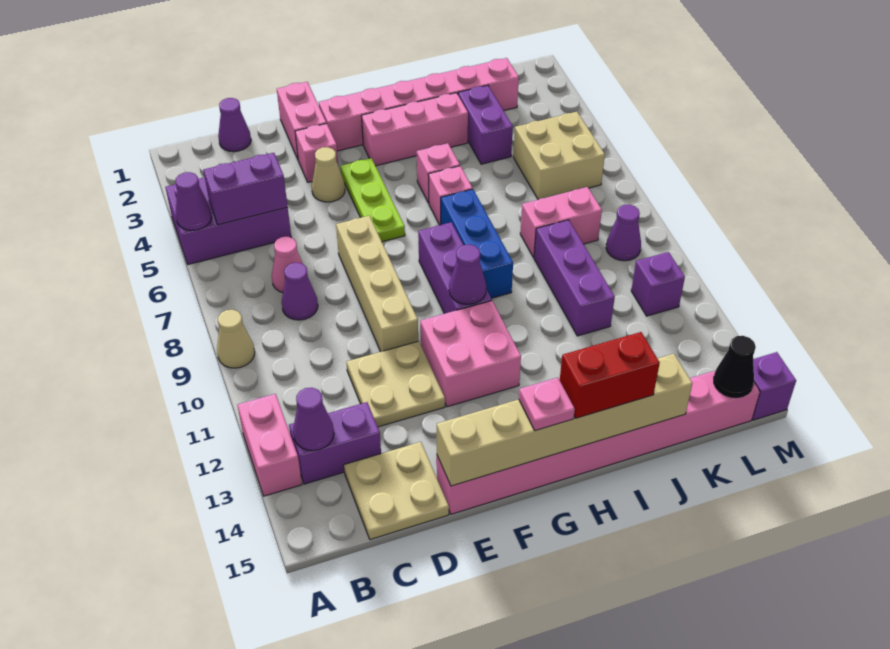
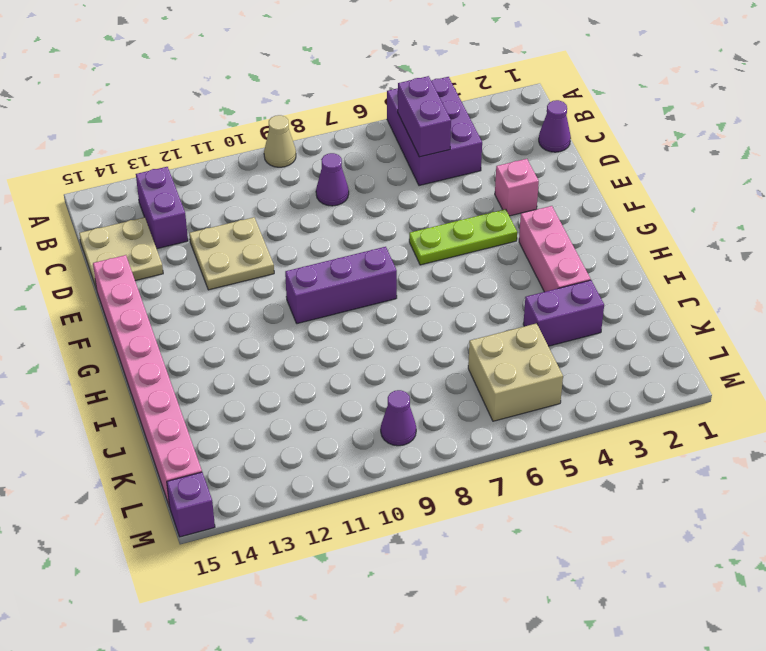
none -> pink brick A12:A13 level 1
none -> pink cone C7 level 1
none -> pink brick E1:E2 level 1
none -> tan cone E4 level 1

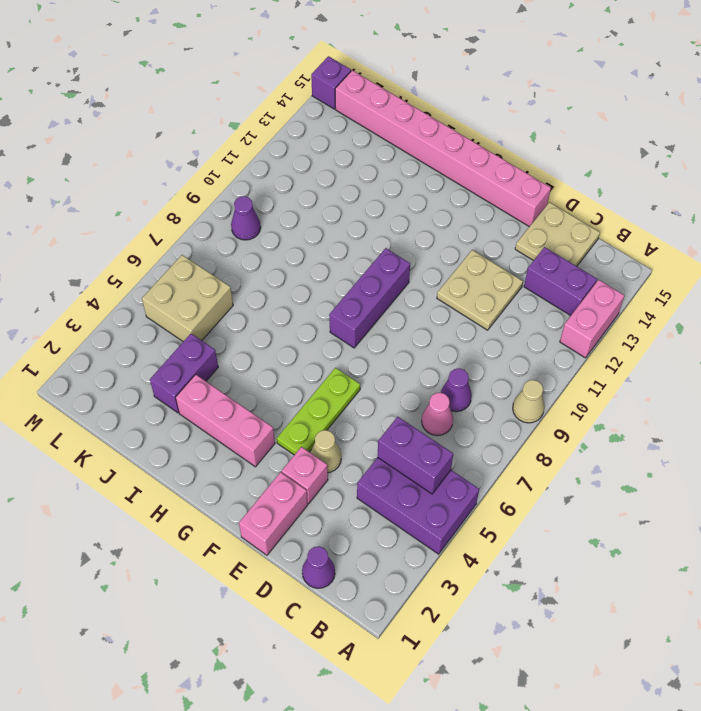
none -> tan brick E7:E10 level 1
none -> pink brick F2:K2 level 1
none -> pink brick F11:G12 level 1
none -> pink brick H5 level 1

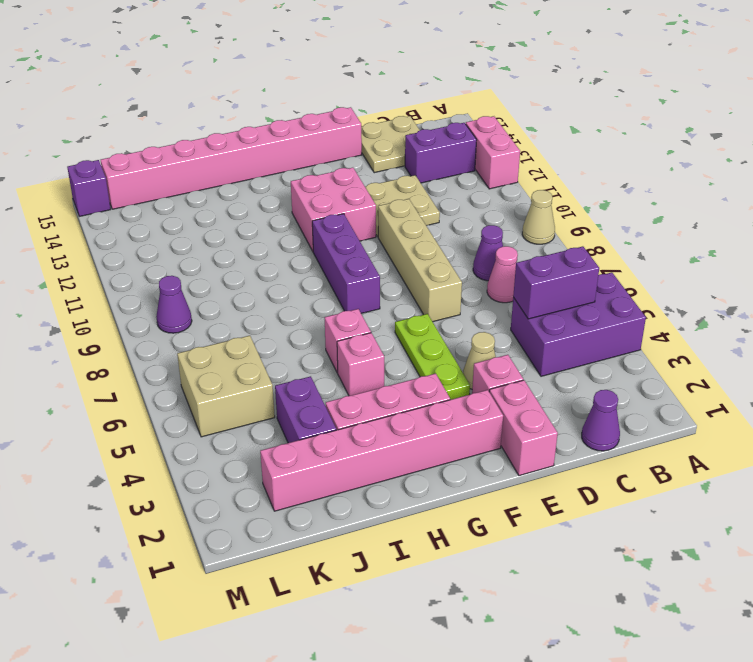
none -> blue brick H7:H9 level 1
none -> pink brick J8:K8 level 1
none -> purple brick J9:J11 level 1
none -> purple brick L11 level 1

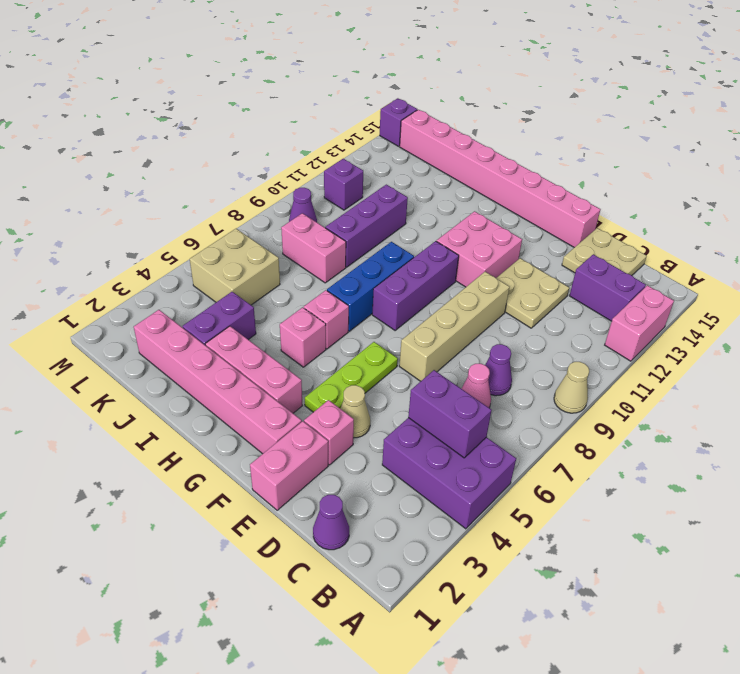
none -> purple cone A5 level 2
none -> purple cone B13 level 2
none -> tan brick E15:J15 level 2
none -> purple cone G10 level 2

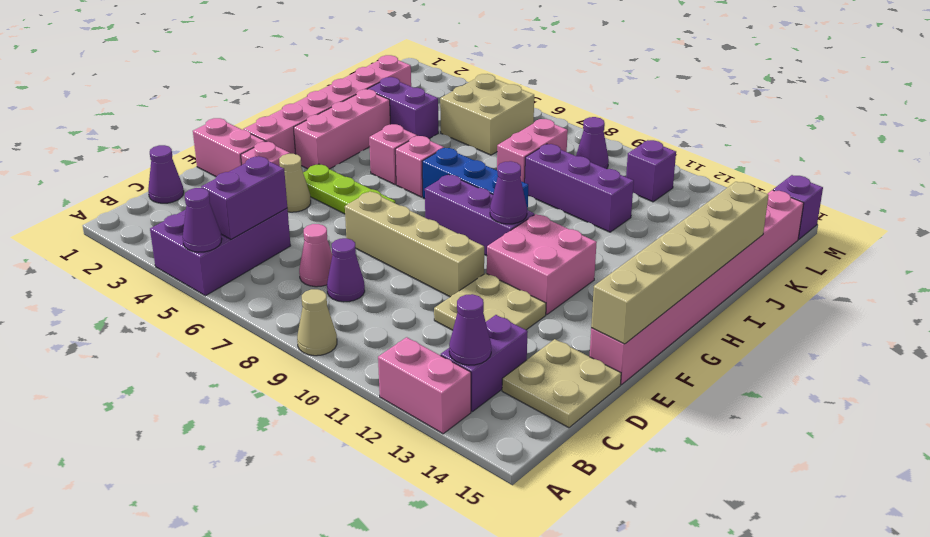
none -> black cone L15 level 2
none -> pink plate G15 level 3
none -> red brick H15:I15 level 3

